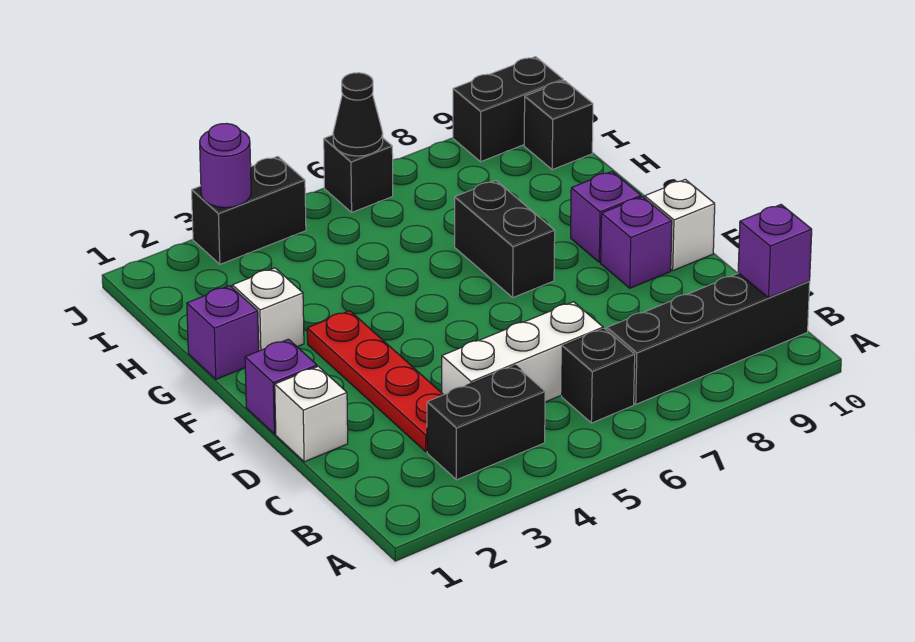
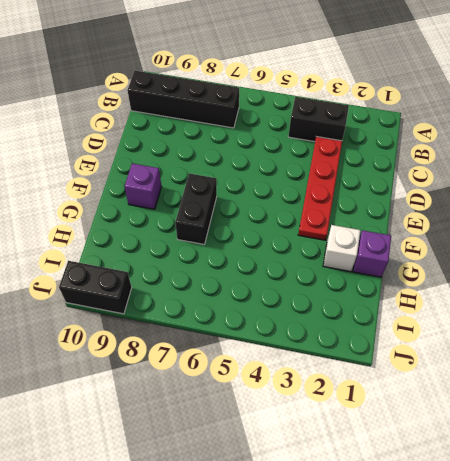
none -> black brick B6 level 1
none -> white brick C4:C6 level 1
none -> white brick D1 level 1

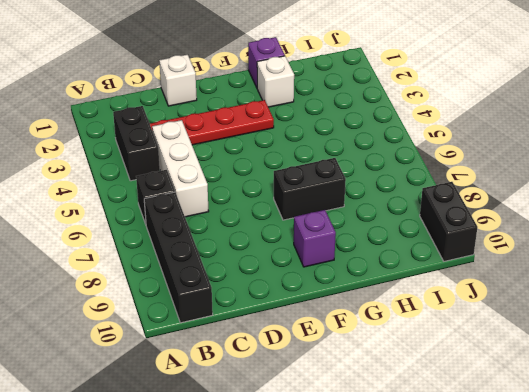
none -> purple brick E1 level 1
none -> purple brick E9 level 1
none -> white brick E10 level 1

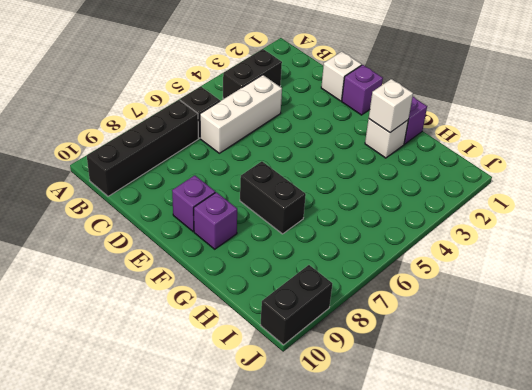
white brick G2 level 2 -> white brick E10 level 1
none -> red plate C3:F3 level 1
none -> black brick I10 level 1
none -> black brick J3:J4 level 1

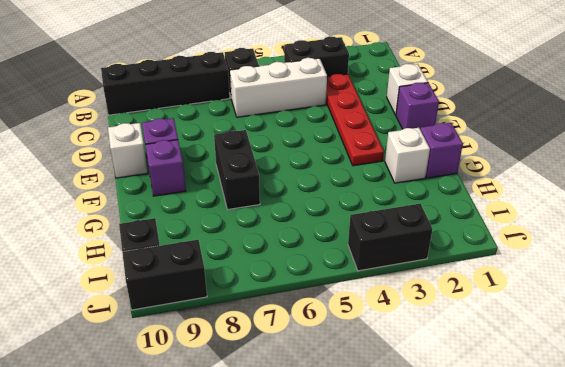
none -> black brick J6 level 1
none -> purple brick B10 level 2
none -> purple round brick J3 level 2

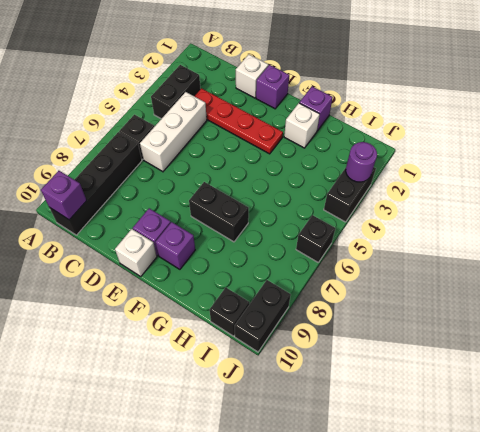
none -> black cone J6 level 2

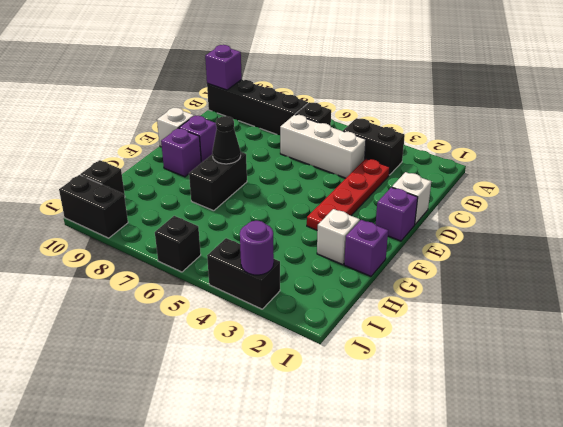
black cone F7 level 2 -> black cone J6 level 2

